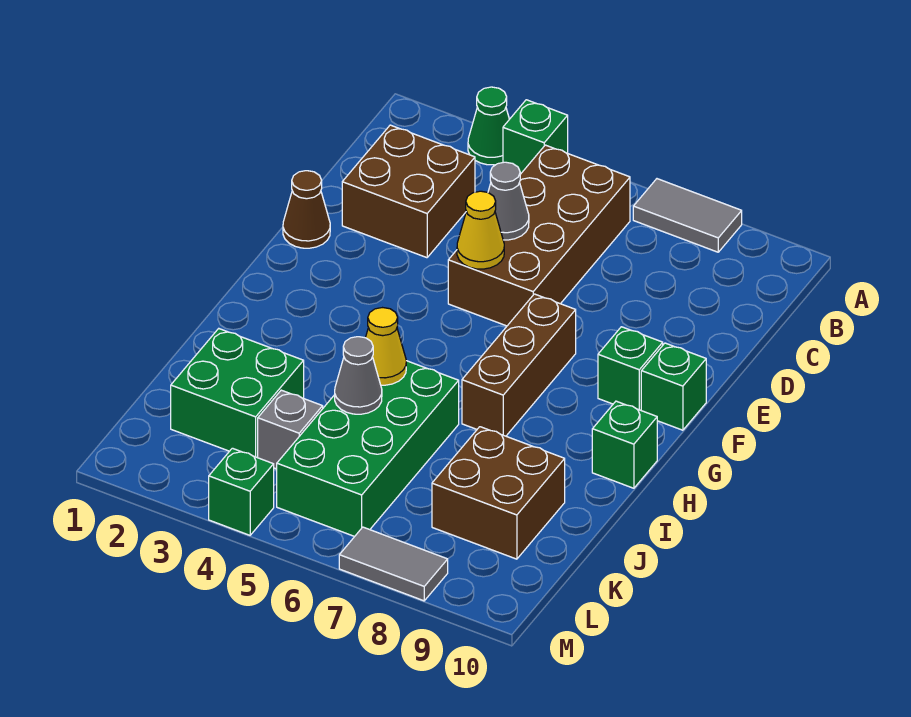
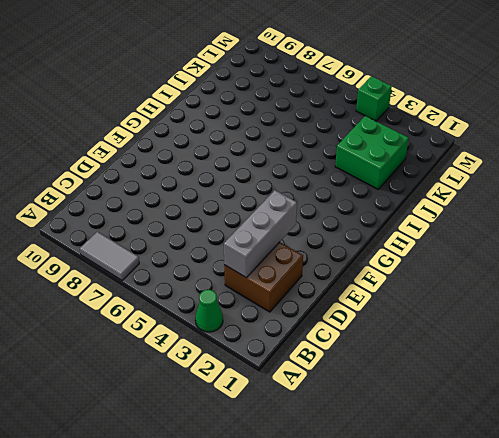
grey brick C3:E3 level 2 -> none
none -> green brick A4 level 1
none -> brown brick B5:E6 level 1
none -> brown cone E1 level 1

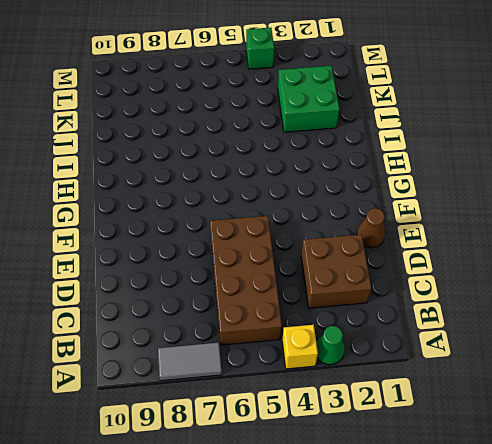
yellow brick A4 level 1 -> green brick A4 level 1
none -> brown brick F7:H7 level 1
none -> green brick F9 level 1
none -> green brick F10 level 1

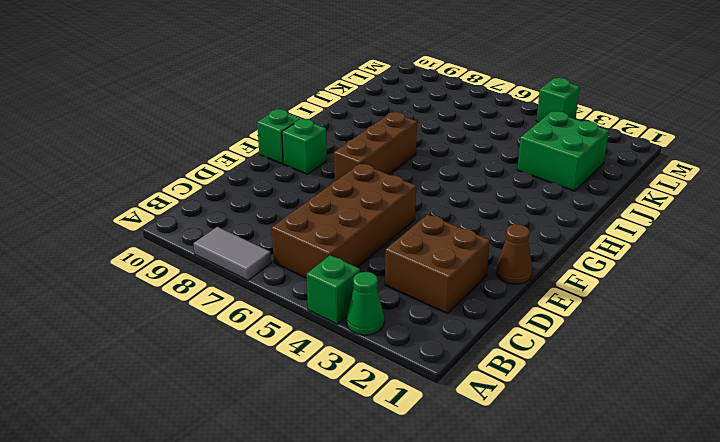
none -> green brick H10 level 1
none -> green brick I5:L6 level 1
none -> brown brick J8:K9 level 1

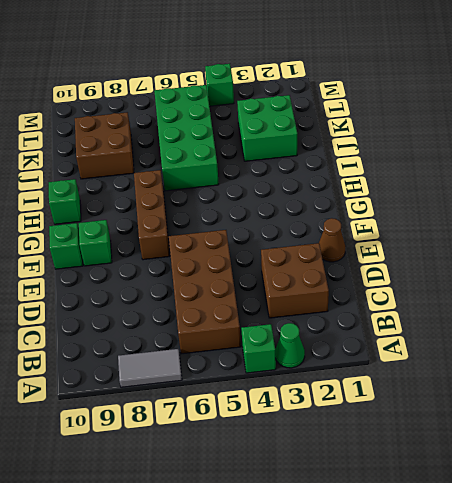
none -> grey brick K4 level 1
none -> grey tile M7:M8 level 1
none -> grey cone D5 level 2

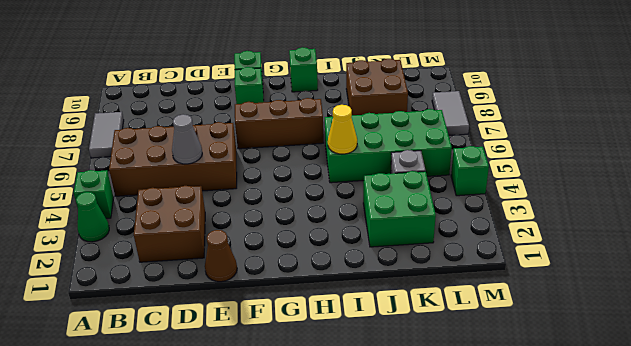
none -> yellow cone E5 level 2
none -> grey cone J5 level 2

